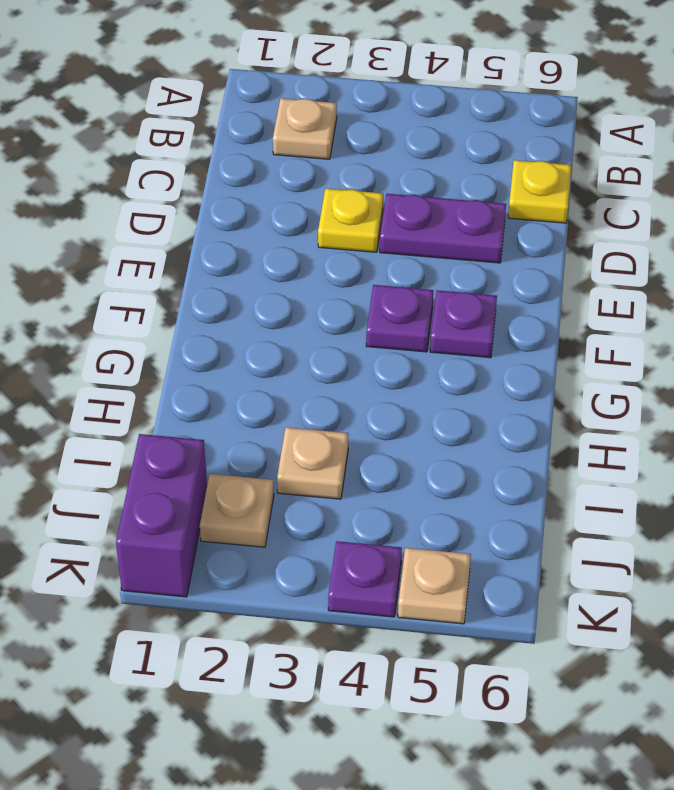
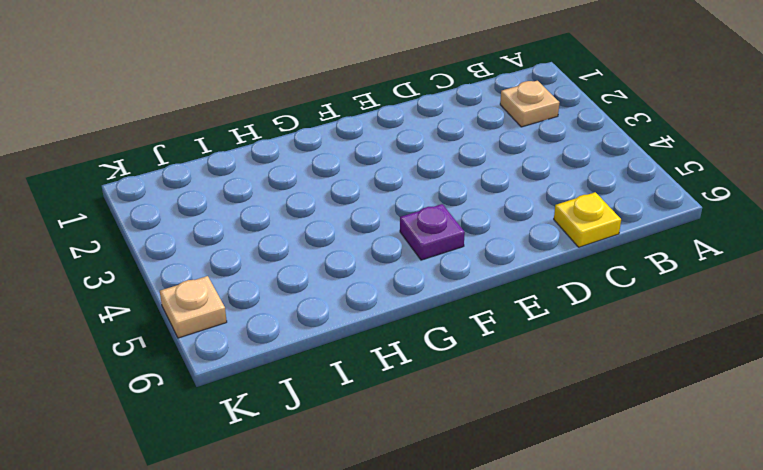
none -> yellow plate D3 level 1
none -> purple plate D4:D5 level 1

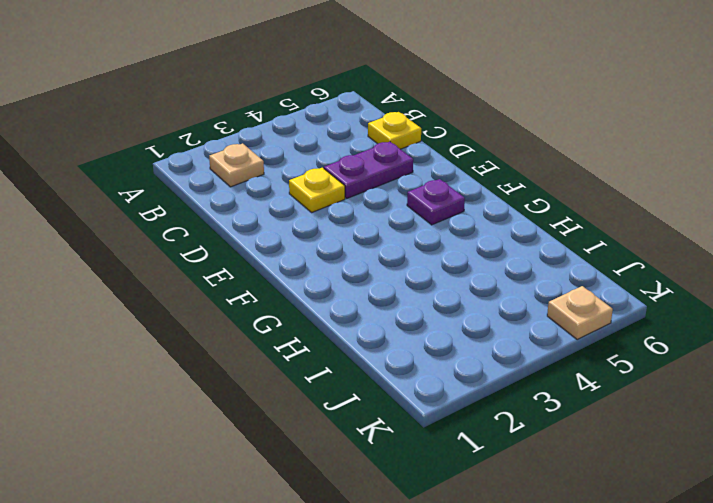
none -> purple plate F4 level 1
none -> tan plate I3 level 1

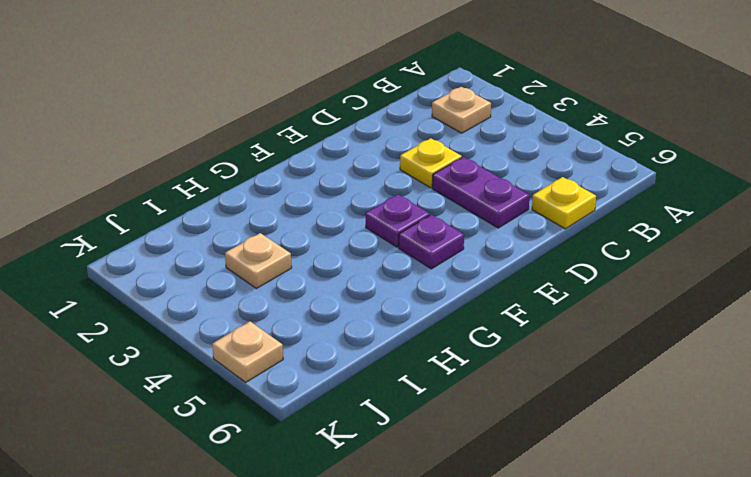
none -> purple brick J1:K1 level 1
none -> tan plate J2 level 1

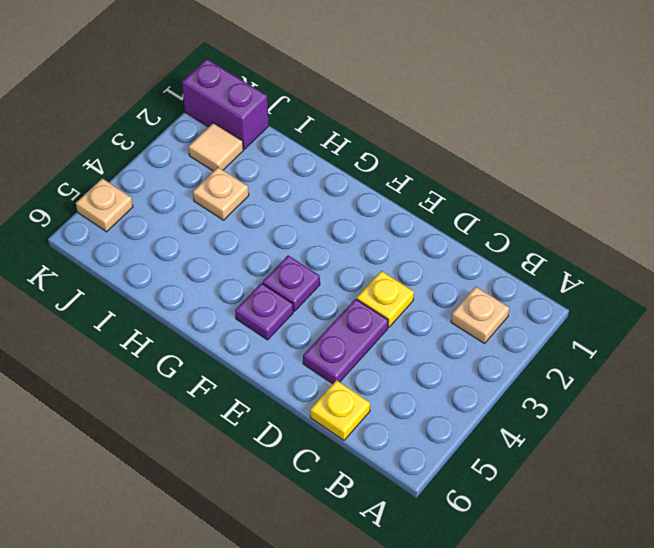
tan tile J2 level 1 -> tan plate J2 level 1
none -> purple plate K4 level 1

